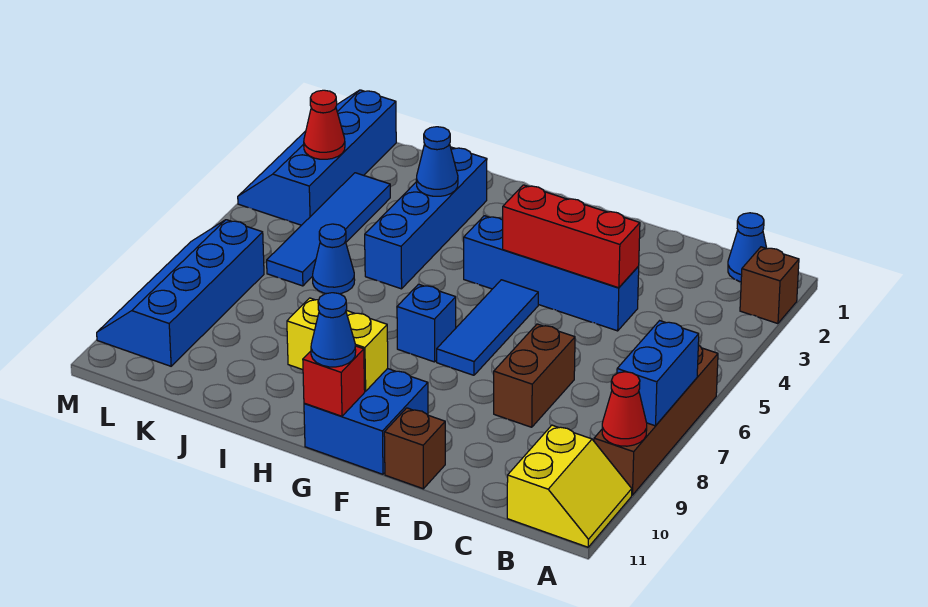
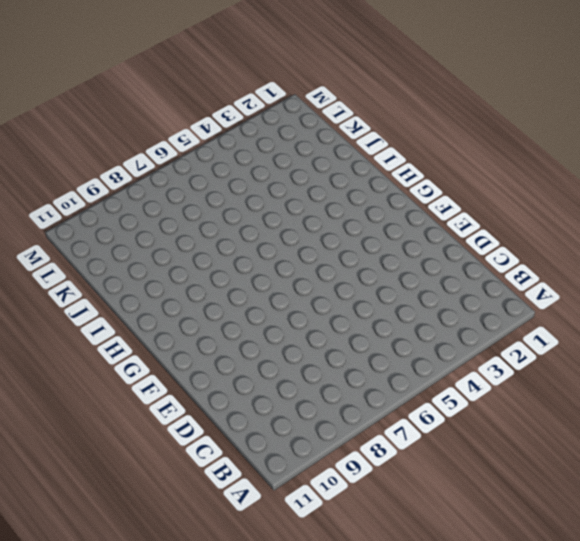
none -> brown brick A2 level 1
none -> brown brick A6:A9 level 1
none -> yellow slope A10:B11 level 1 top B

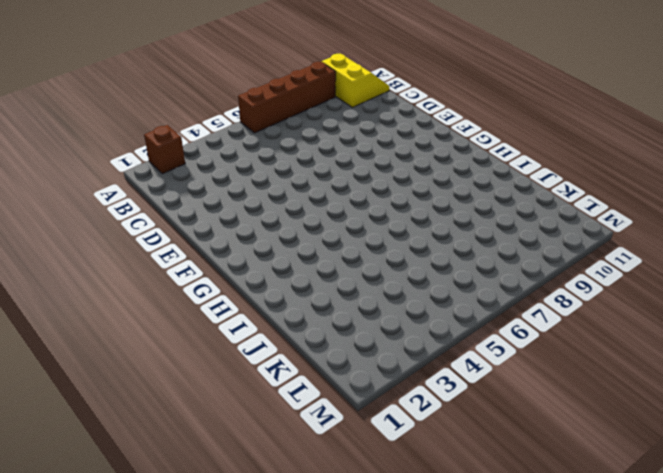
yellow slope A10:B11 level 1 top 10 -> yellow slope A10:B11 level 1 top B
none -> blue cone B1 level 1
none -> blue brick D4:G4 level 1
none -> brown brick D7:D8 level 1

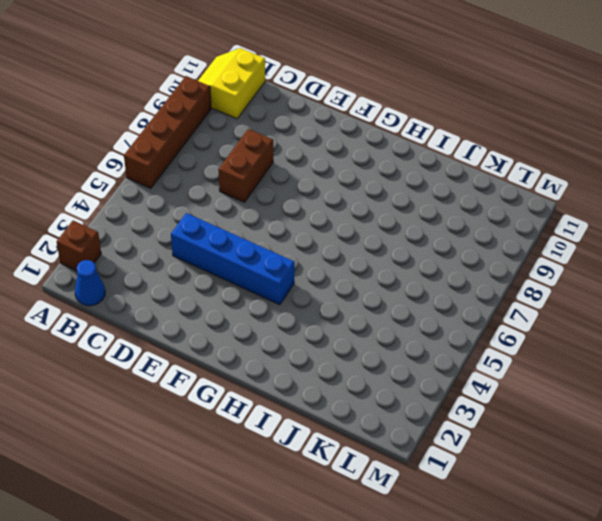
none -> brown brick E11 level 1
none -> blue tile F5:F7 level 1
none -> blue brick F10:G11 level 1

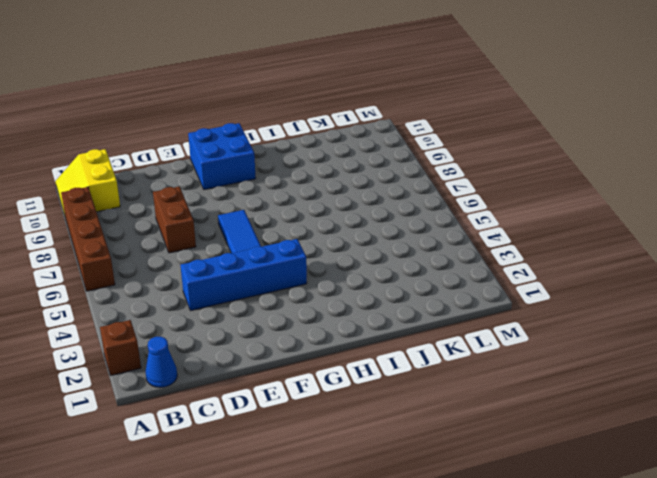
none -> brown brick E11 level 1
none -> blue brick G7 level 1
none -> blue brick I2:I5 level 1

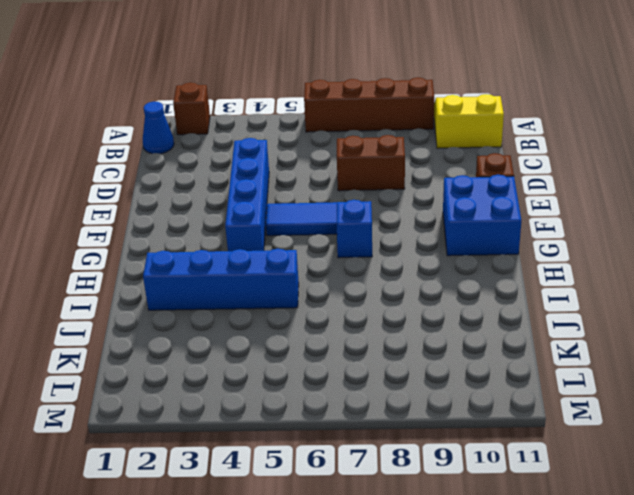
none -> blue cone J6 level 1
none -> blue tile K3:K6 level 1
none -> blue slope L1:M4 level 1 top L

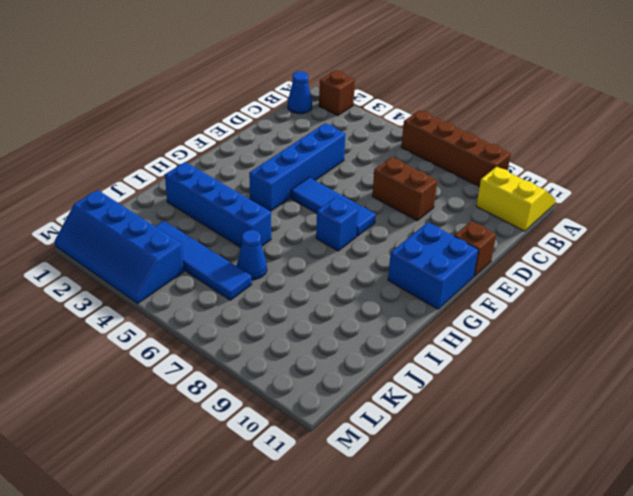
none -> blue slope L7:M10 level 1 top L
none -> blue brick A7:A8 level 2
none -> red cone A9 level 2

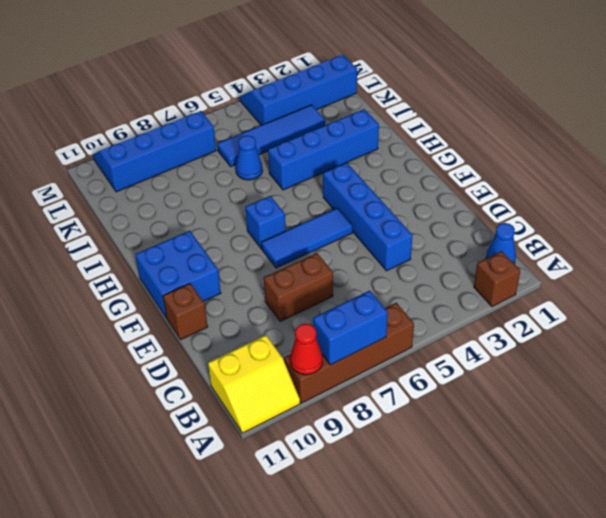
none -> red brick D4:F4 level 2
none -> yellow brick G10:H10 level 2
none -> red brick G11 level 2

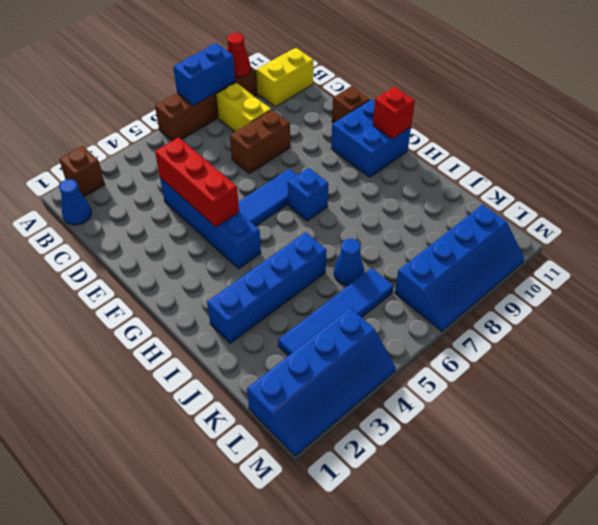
yellow brick B8:C8 level 1 -> yellow brick G10:H10 level 2
none -> blue cone I3 level 2
none -> red cone L3 level 2
none -> blue cone G11 level 3

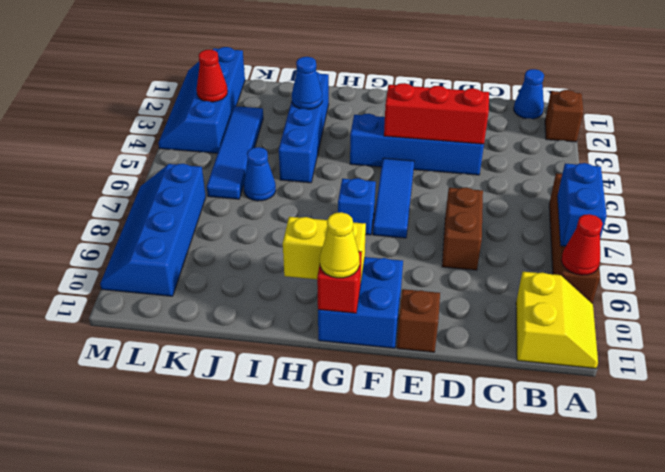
yellow cone G11 level 3 -> blue cone G11 level 3

